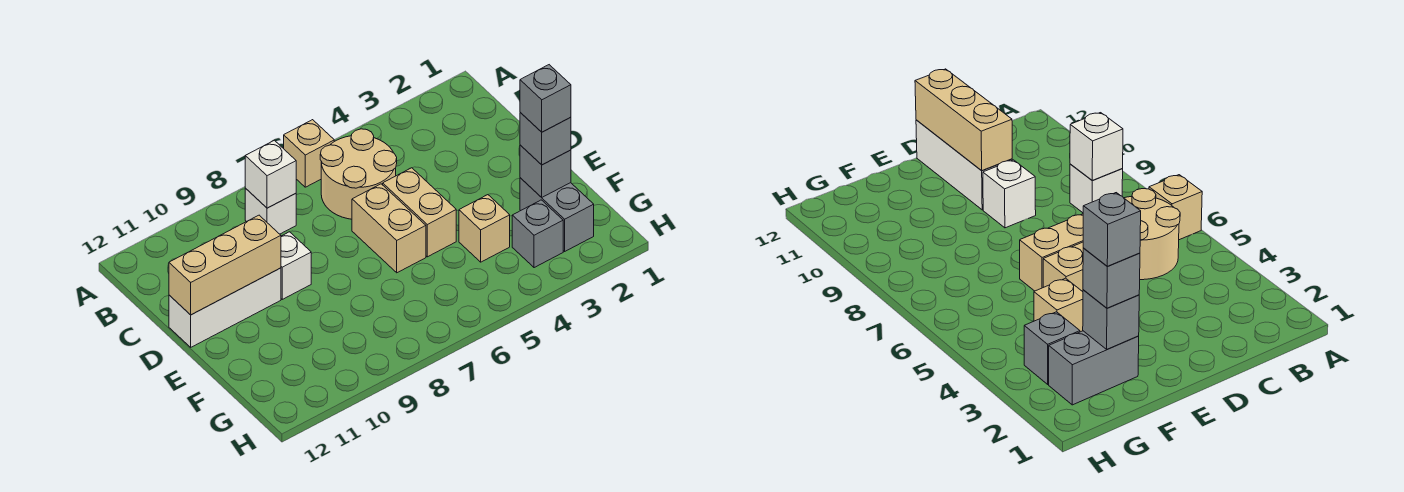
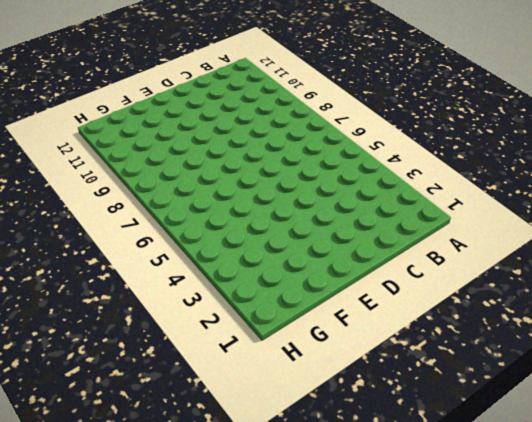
none -> tan brick A6 level 1
none -> tan round brick B5:C6 level 1
none -> white brick B8 level 1

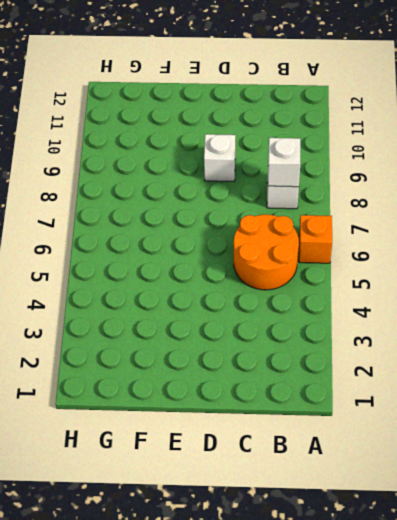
orange brick A6 level 1 -> tan brick A6 level 1
orange round brick B5:C6 level 1 -> tan round brick B5:C6 level 1
none -> tan brick D5:E5 level 1
none -> tan brick D6:E6 level 1
none -> white brick D10:D12 level 1

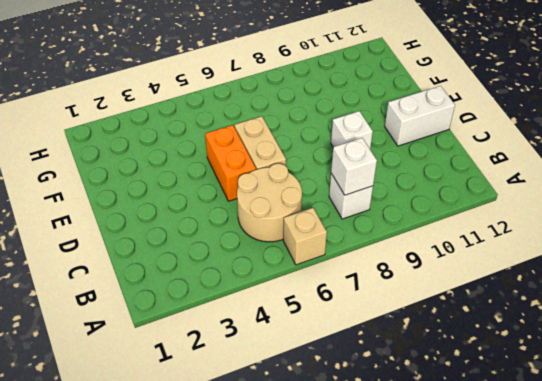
orange brick D5:E5 level 1 -> tan brick D5:E5 level 1
white brick D11:D12 level 1 -> white brick D10:D12 level 1
none -> grey brick F2:G2 level 1
none -> tan brick F4 level 1
none -> grey brick G3 level 1

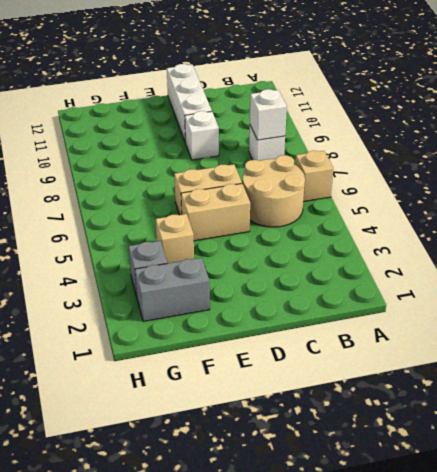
none -> tan brick D10:D12 level 2
none -> grey brick F2 level 2
none -> grey brick F2 level 3

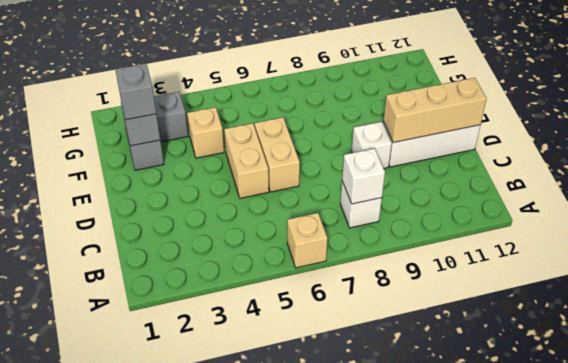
none -> tan round brick B5:C6 level 1
none -> grey brick F2 level 4

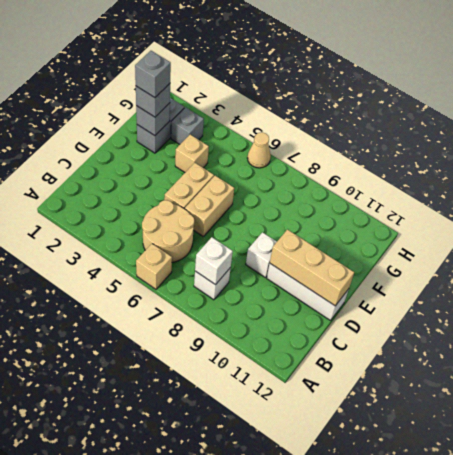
tan cone H6 level 1 -> none

